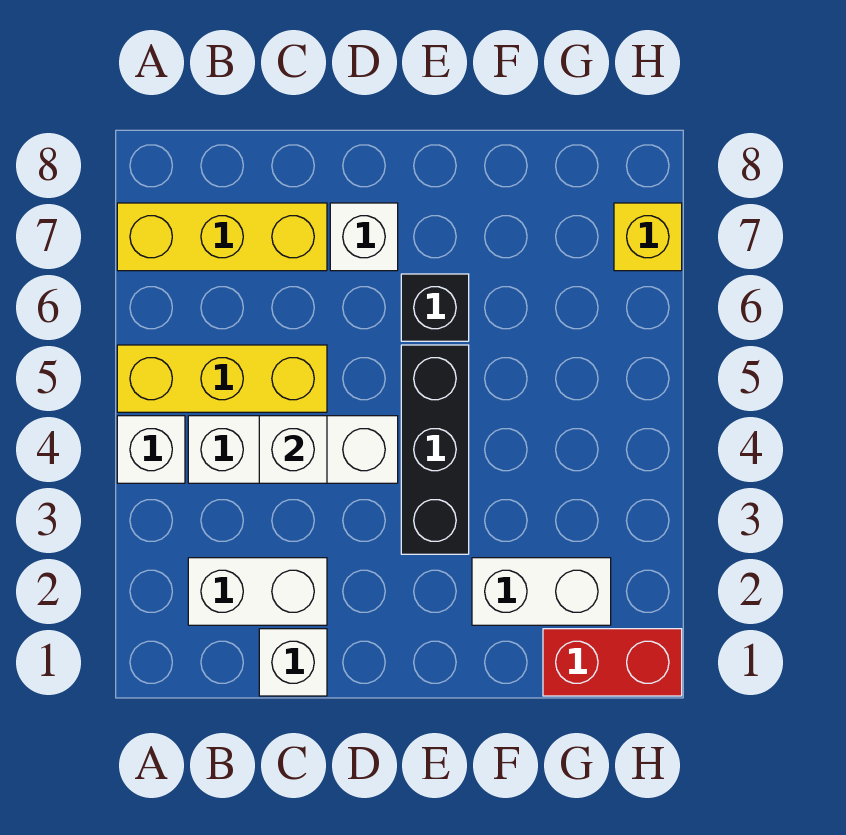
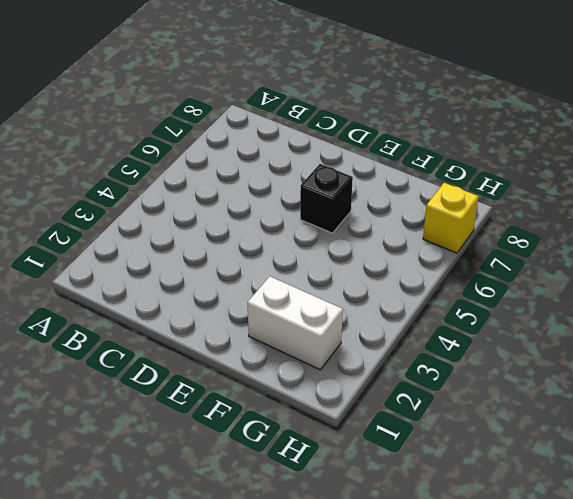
none -> white brick A4 level 1
none -> yellow brick A5:C5 level 1
none -> yellow brick A7:C7 level 1

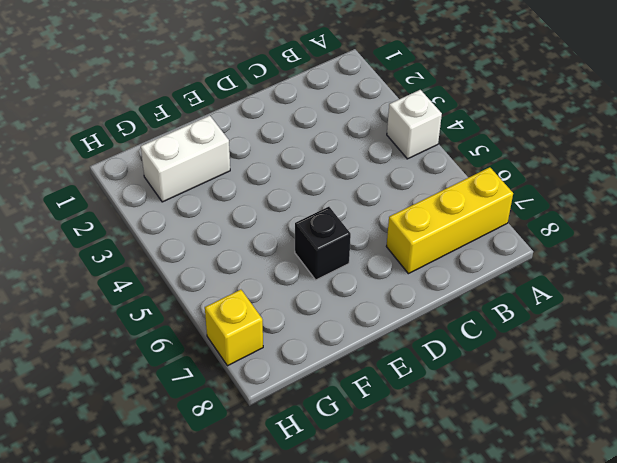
none -> yellow brick A5:C5 level 1
none -> white brick B2:C2 level 1
none -> white brick B4:D4 level 1

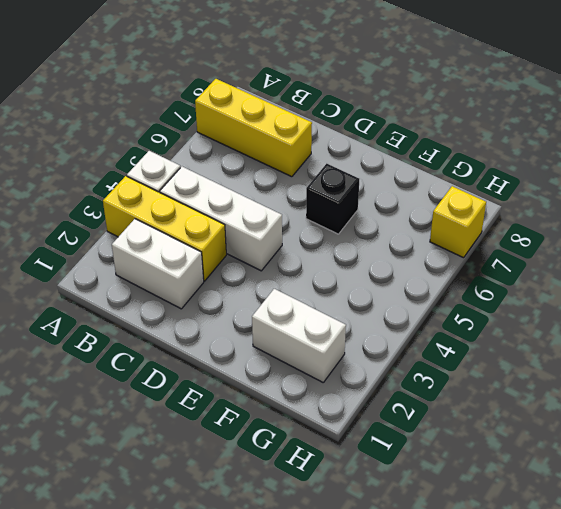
yellow brick A3:C3 level 1 -> yellow brick A5:C5 level 1
none -> white brick C1 level 1
none -> white brick D7 level 1
none -> black brick E3:E5 level 1

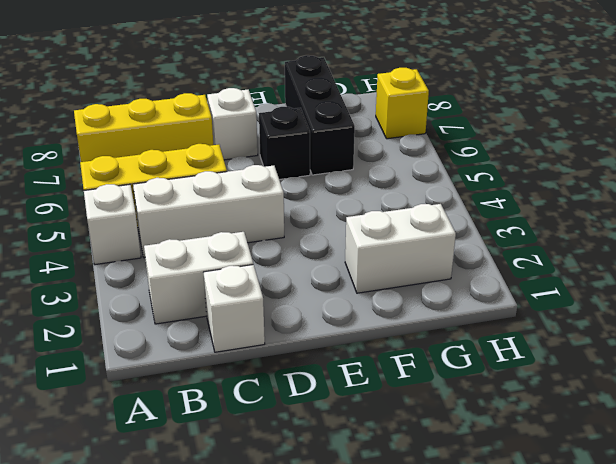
black brick F6:F8 level 1 -> black brick E3:E5 level 1
none -> red brick G1:H1 level 1
none -> white brick C4 level 2

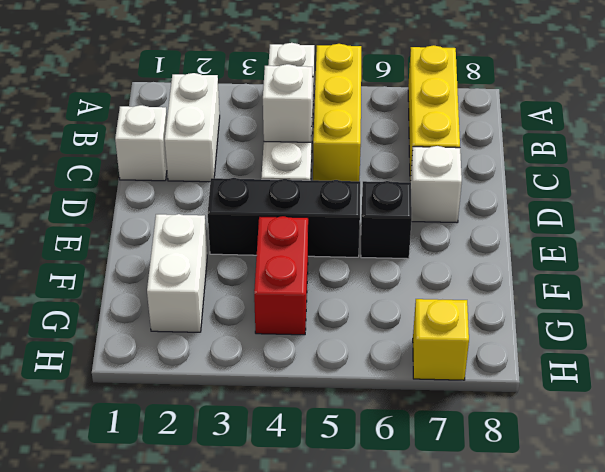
red brick F4:G4 level 1 -> red brick G1:H1 level 1

